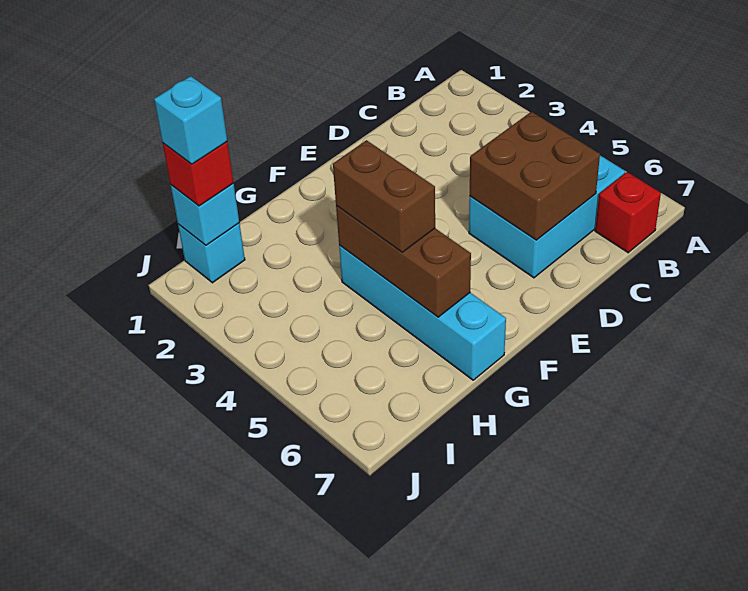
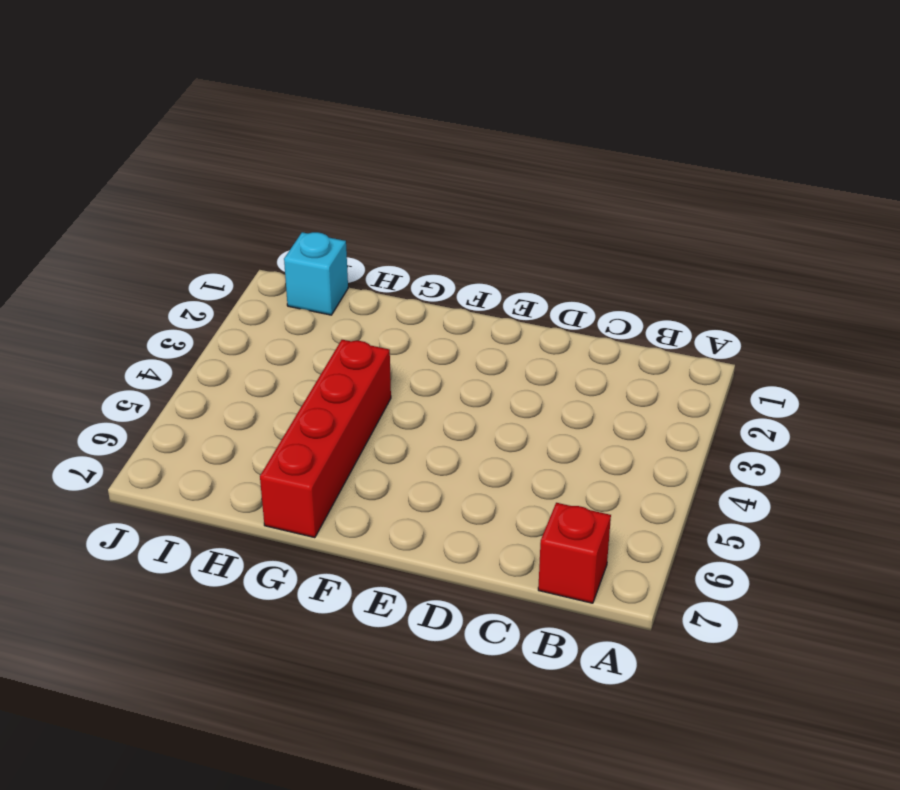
red brick G4:G7 level 1 -> cyan brick G4:G7 level 1
none -> cyan brick B5:D6 level 1
none -> brown brick C5:D6 level 2

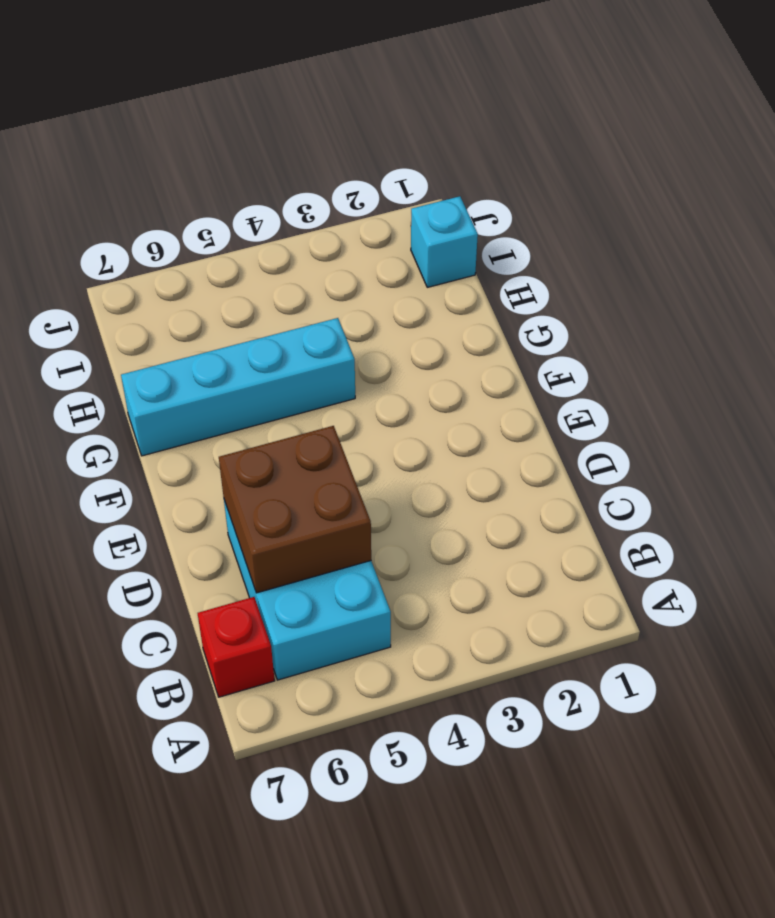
none -> brown brick G4:G6 level 2
none -> cyan brick I1 level 2

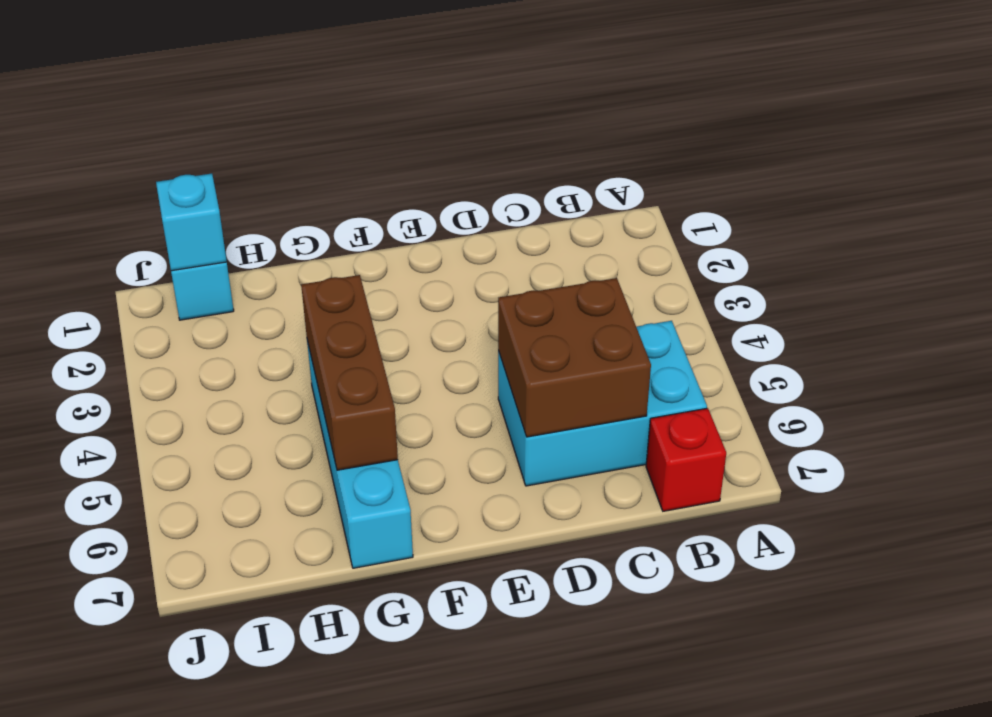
none -> brown brick G4:G5 level 3
none -> red brick I1 level 3

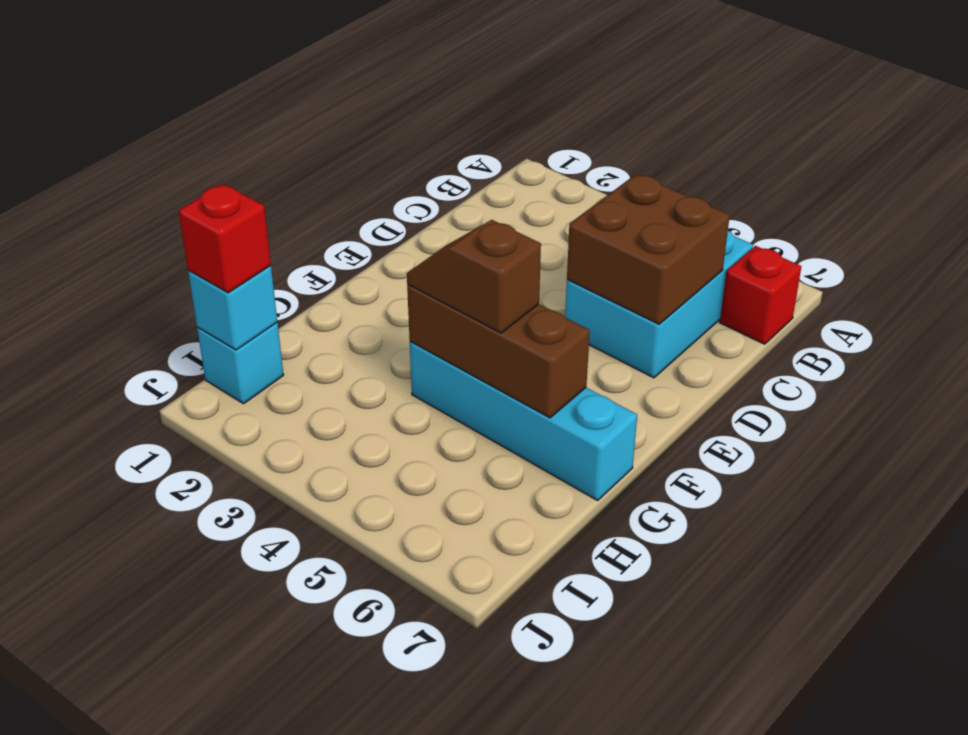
brown slope G4:G5 level 3 top 5 -> brown brick G4:G5 level 3
none -> cyan brick I1 level 4

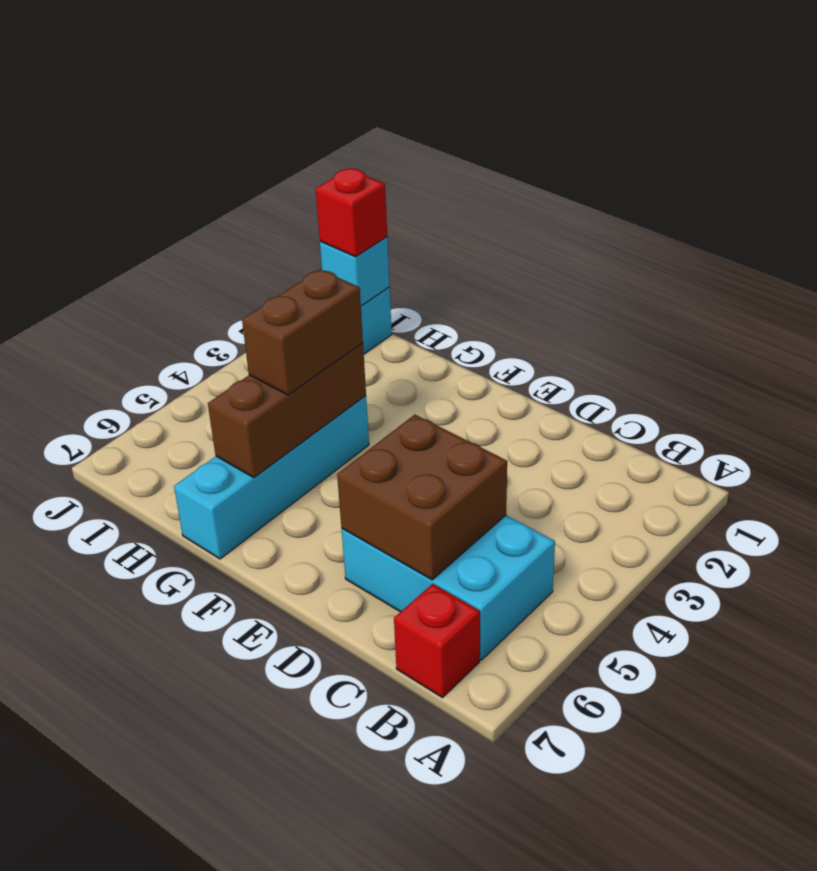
none -> cyan brick I1 level 4

